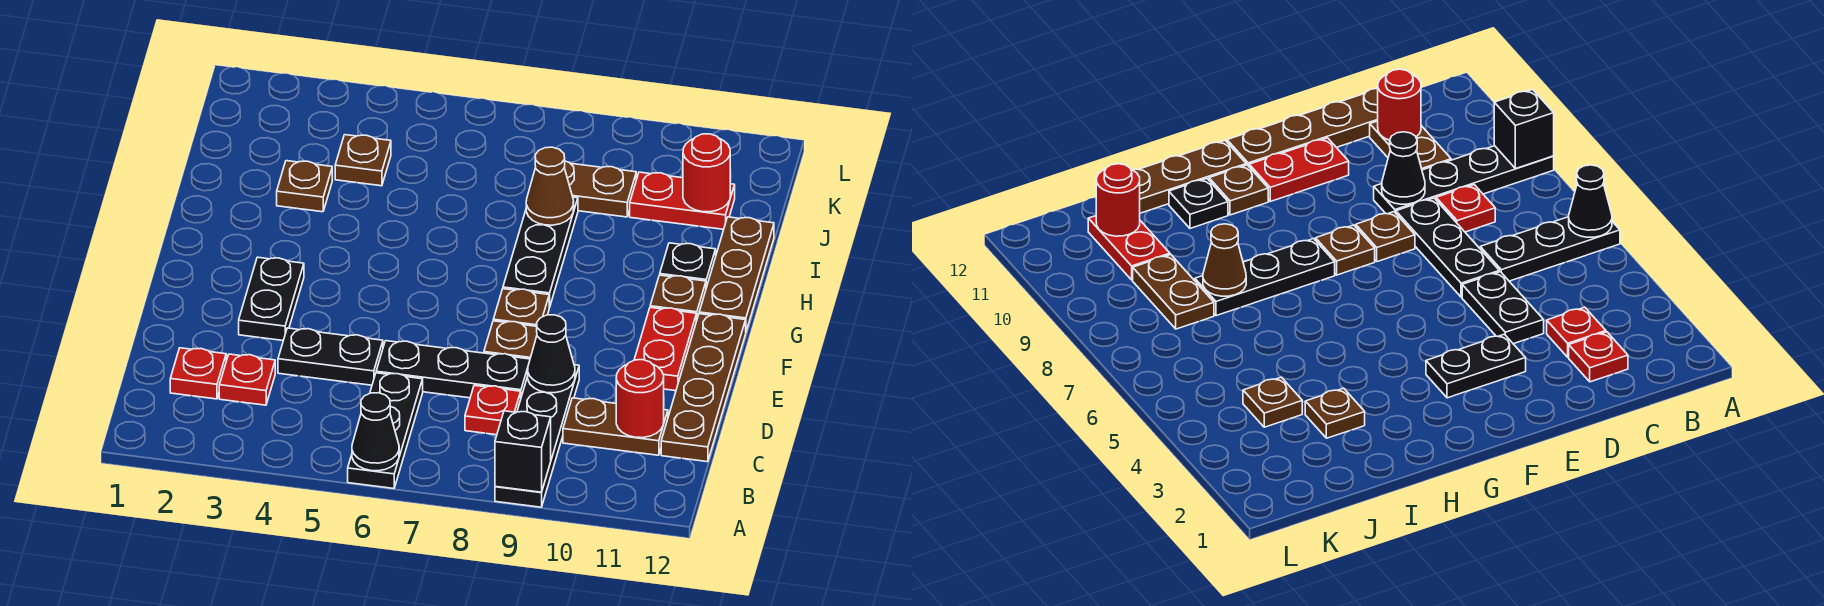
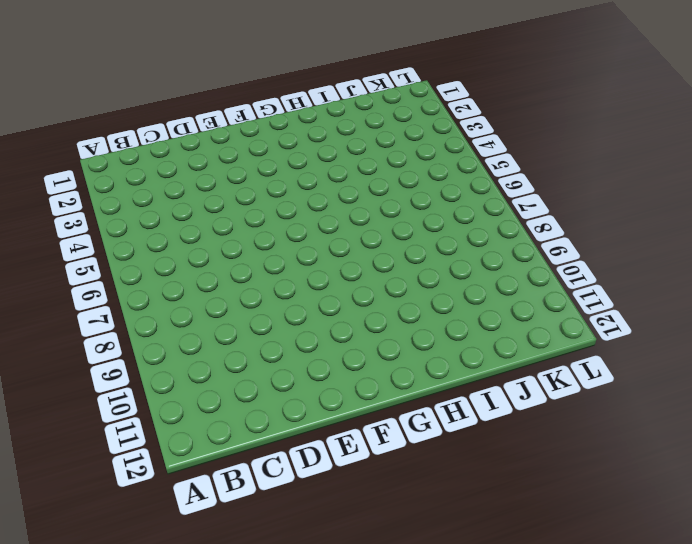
none -> black plate A6:C6 level 1
none -> black plate A9:D9 level 1
none -> red plate C2 level 1

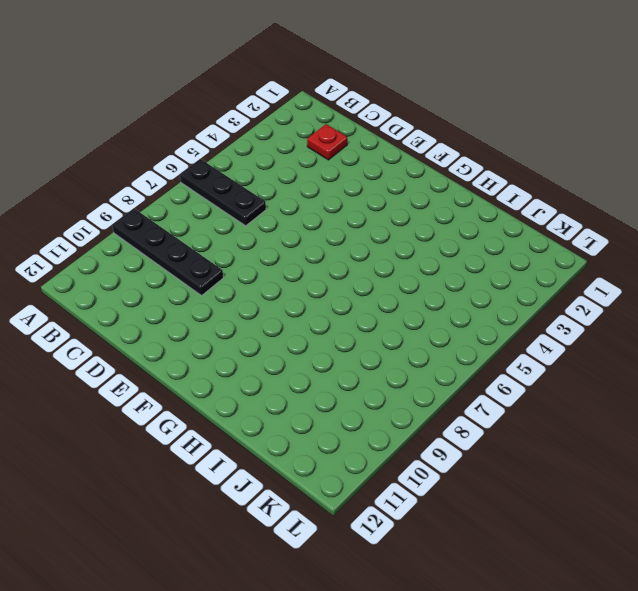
none -> red plate C3 level 1
none -> red plate C8 level 1
none -> brown plate C10:C11 level 1

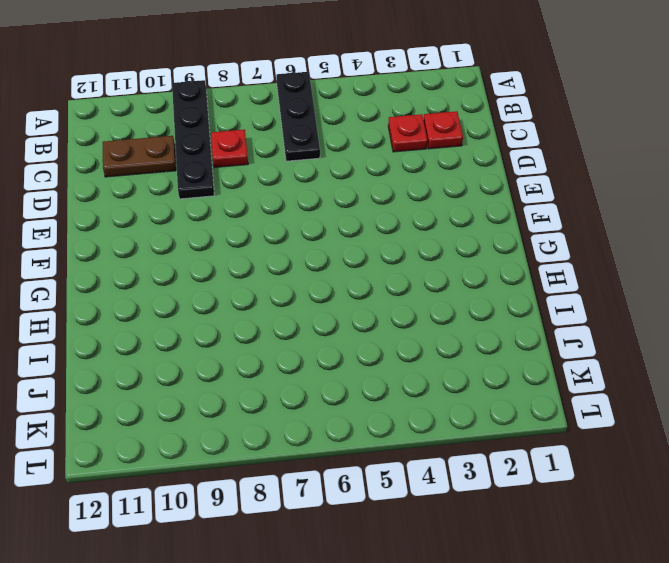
none -> brown plate C12:F12 level 1
none -> black plate D4:D5 level 1
none -> black plate D6:D8 level 1

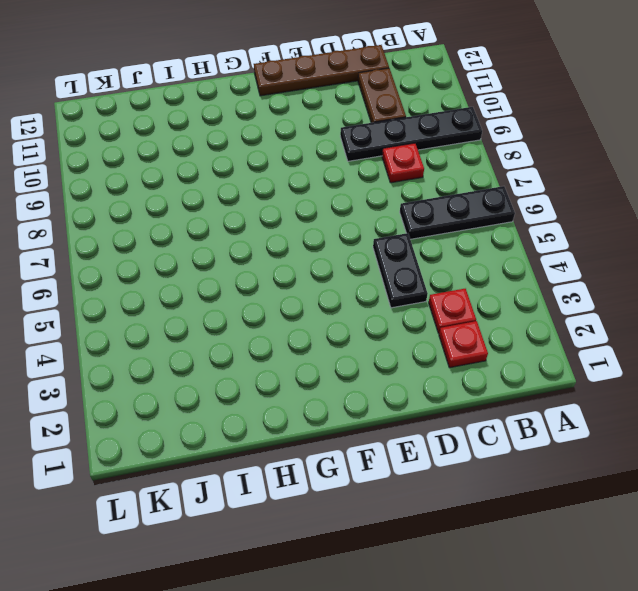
none -> black plate D6:D8 level 1
none -> black plate E3:F3 level 1
none -> brown plate E8 level 1

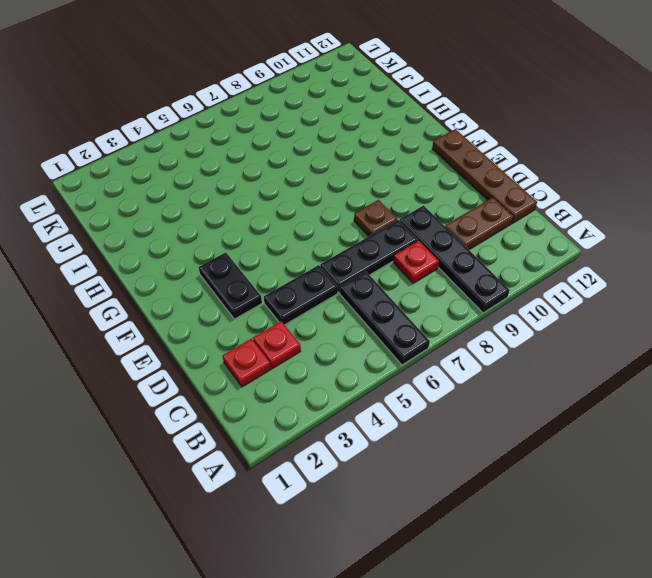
none -> red plate E11:F11 level 1
none -> brown plate F8 level 1
none -> black plate G8:I8 level 1

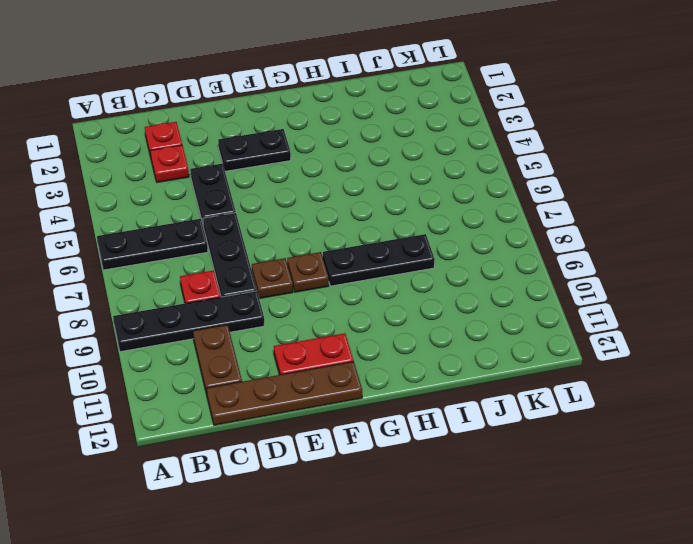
none -> brown plate G11 level 1
none -> brown plate G12:I12 level 1
none -> black plate H11 level 1

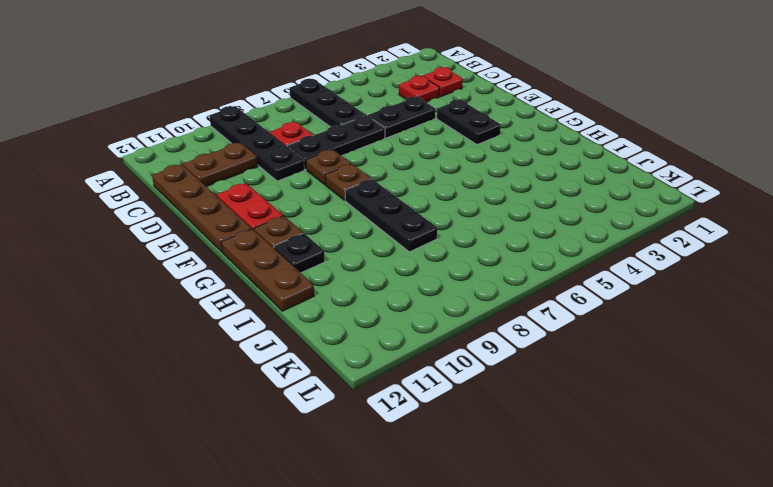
none -> brown plate I3 level 1
none -> brown plate J4 level 1
none -> brown plate J8:J9 level 1

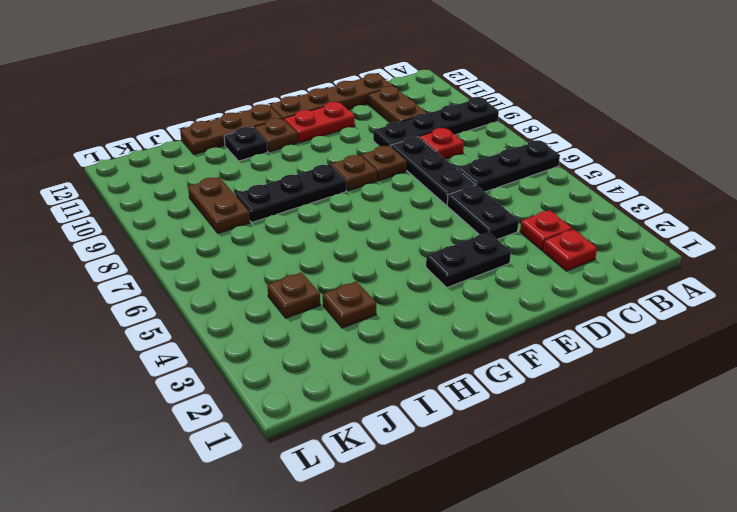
none -> red plate J10:J11 level 1
none -> black cone A6 level 2
none -> black brick A9 level 2

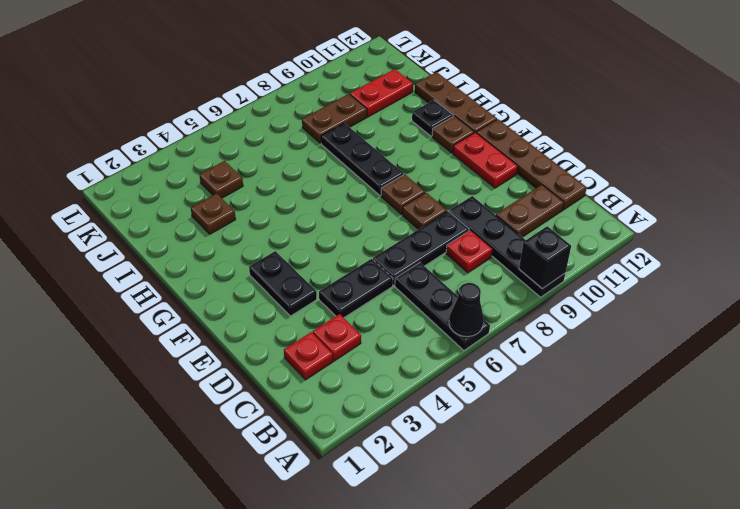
none -> red round brick C11 level 2
none -> black cone D9 level 2
none -> brown cone I8 level 2

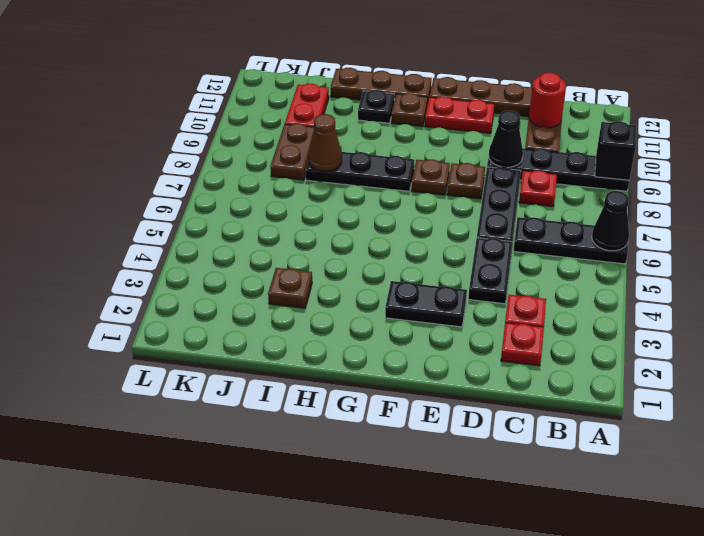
none -> brown plate J4 level 1
none -> red round brick J11 level 2

